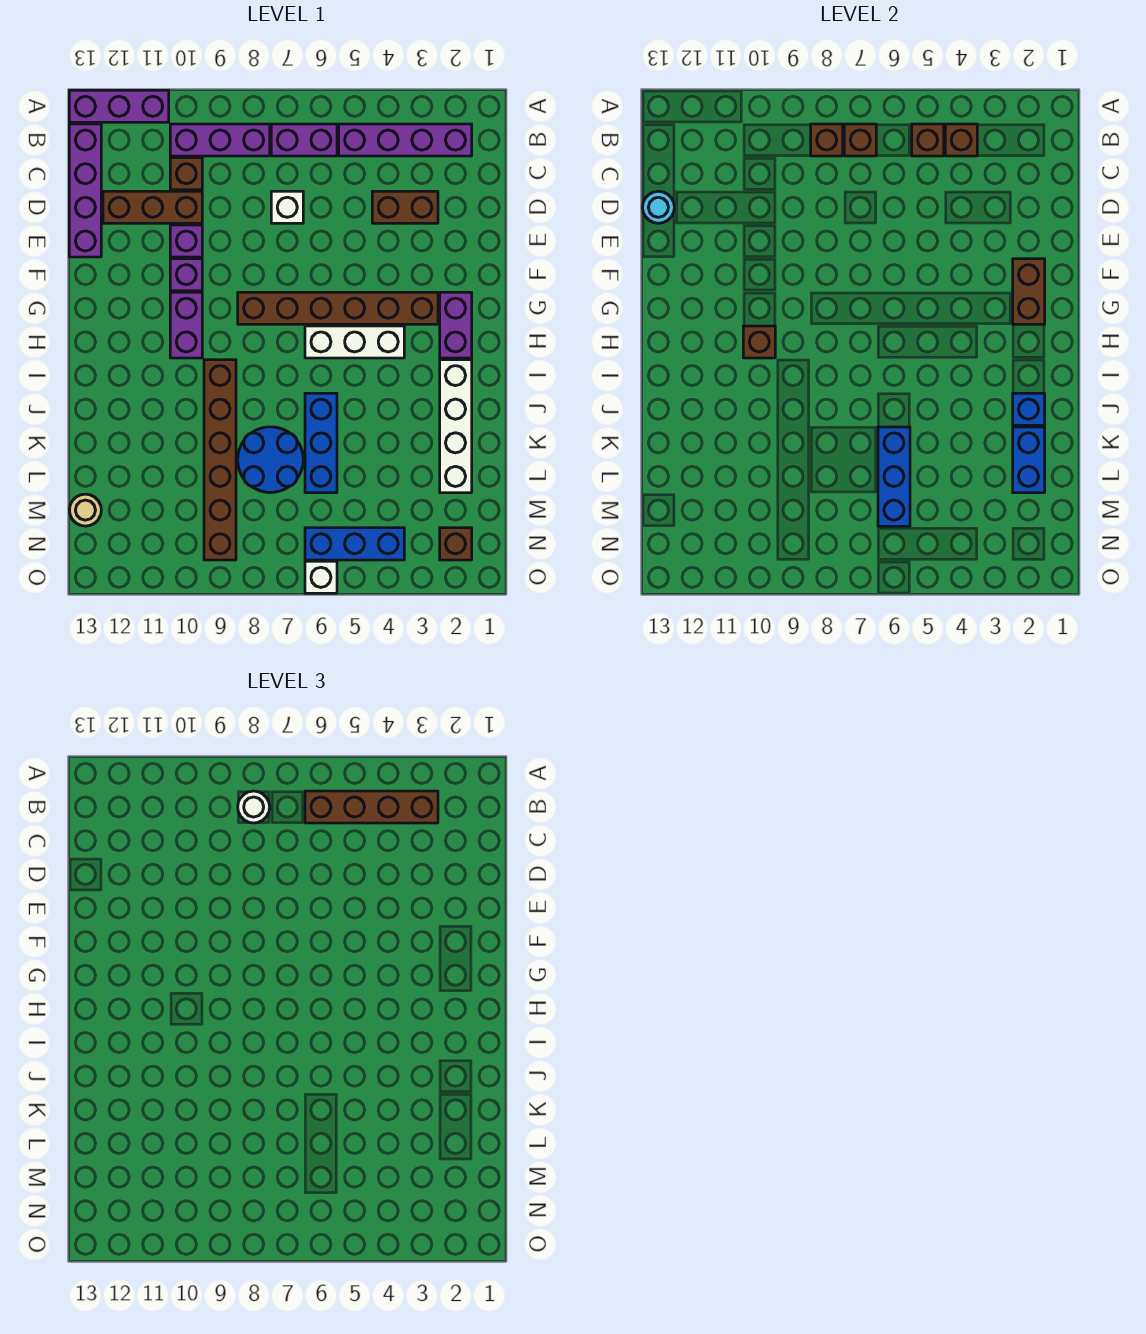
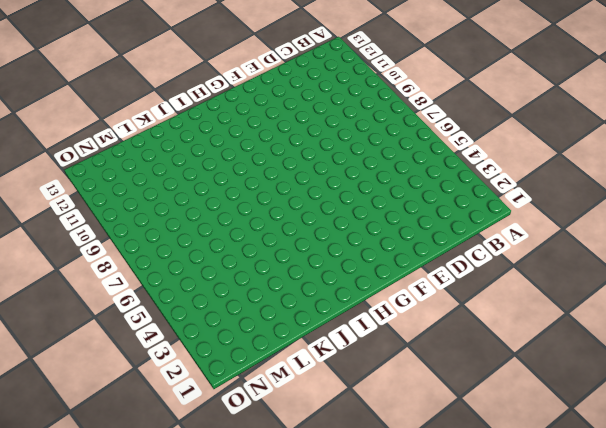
none -> purple brick A11:A13 level 1
none -> purple brick B2:B5 level 1
none -> purple brick B6:B7 level 1
none -> purple brick B8:B10 level 1

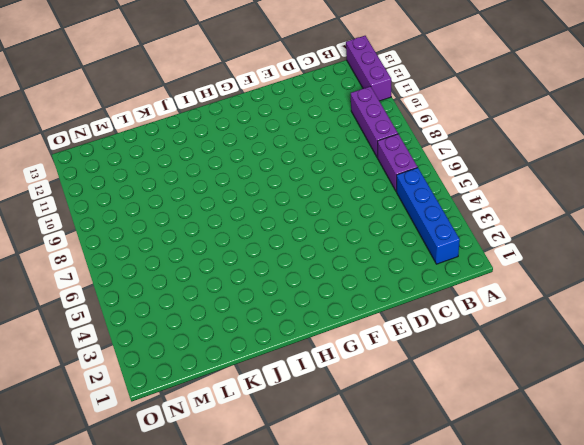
blue brick B2:B5 level 1 -> purple brick B2:B5 level 1
none -> purple brick B13:E13 level 1
none -> brown brick C10 level 1
none -> brown brick D3:D4 level 1
none -> white brick D7 level 1

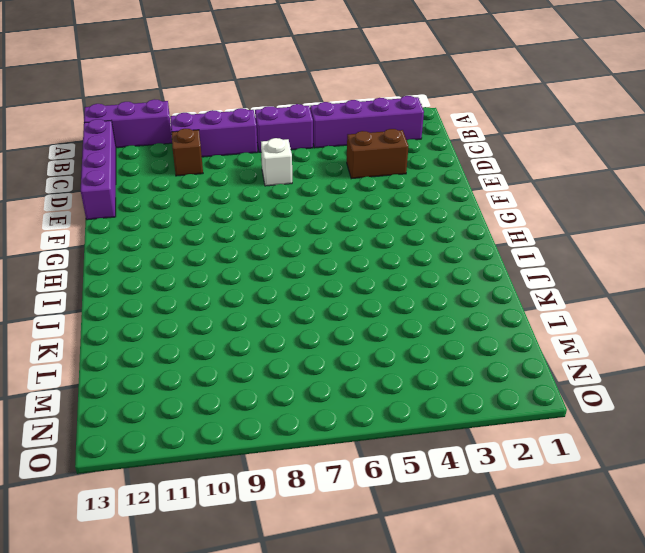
none -> brown brick D10:D12 level 1
none -> purple brick E10 level 1
none -> purple brick F10 level 1
none -> purple brick G2:H2 level 1

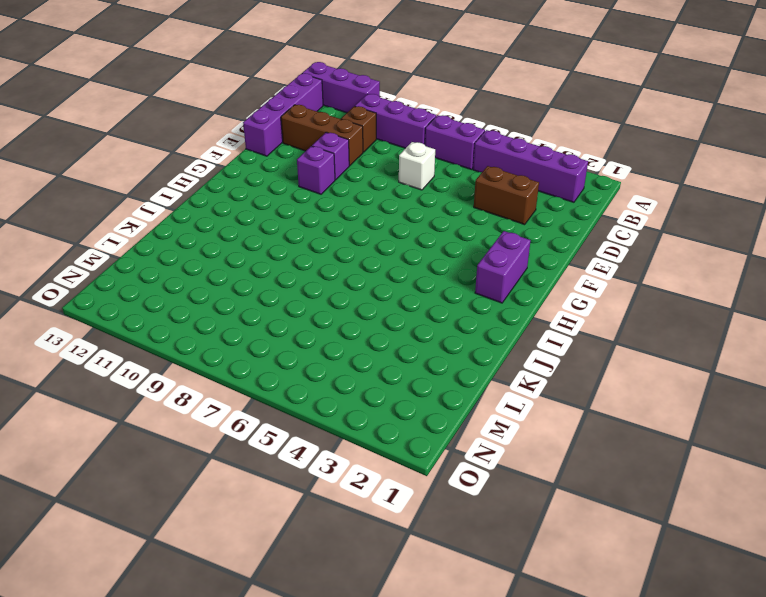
none -> brown brick G3:G8 level 1
none -> purple brick G10:H10 level 1
none -> white brick H4:H6 level 1
none -> white brick I2:L2 level 1

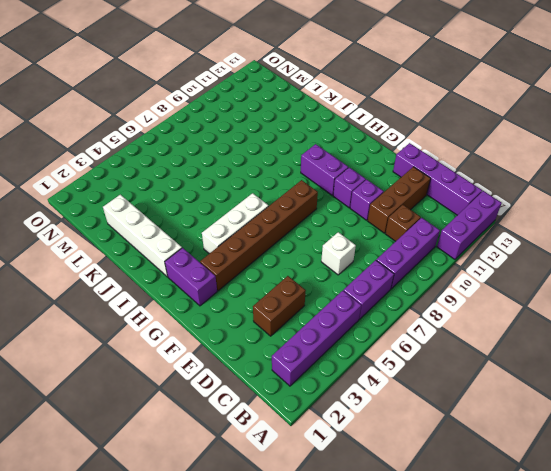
none -> brown brick I9:N9 level 1
none -> blue brick J6:L6 level 1
none -> blue round brick K7:L8 level 1
none -> tan round brick M13 level 1

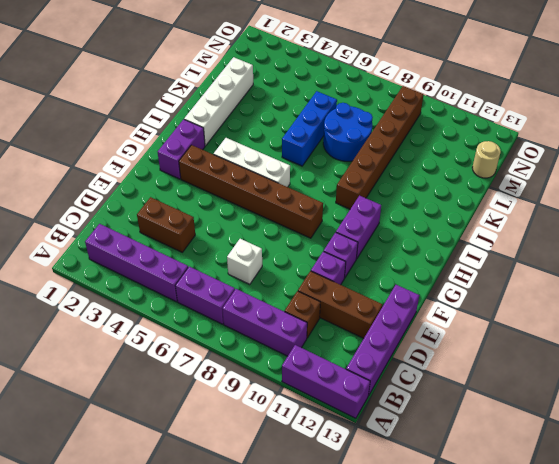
none -> brown brick N2 level 1
none -> blue brick N4:N6 level 1
none -> white brick O6 level 1
none -> brown brick B4 level 2

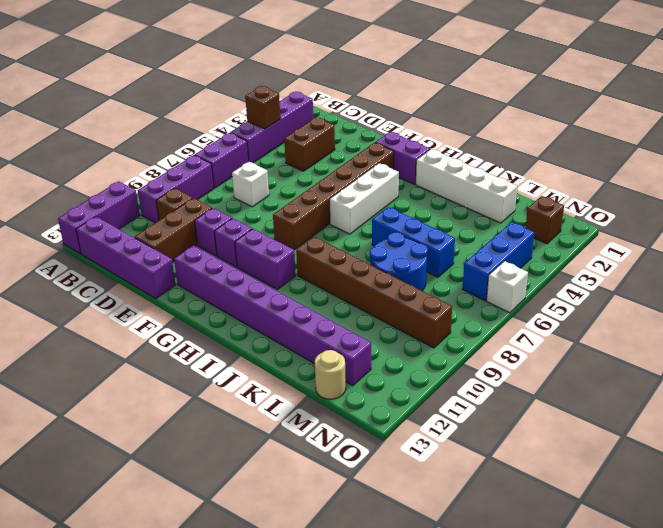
purple brick F12:M12 level 1 -> none
none -> brown brick B5 level 2
none -> brown brick B7 level 2
none -> brown brick B8 level 2
none -> cyan round brick D13 level 2

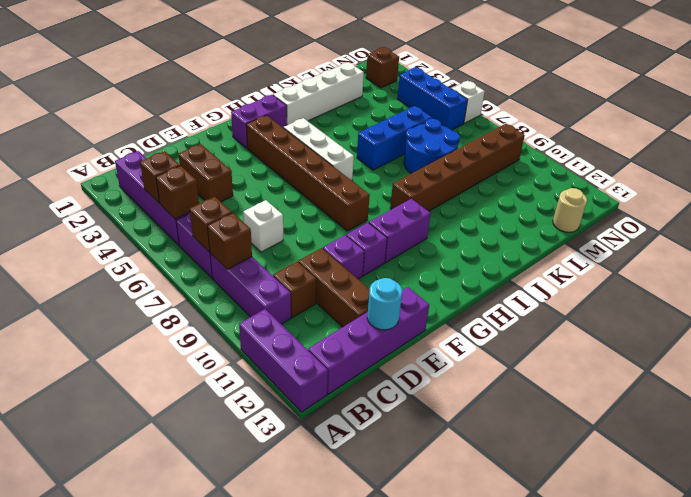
none -> brown brick F2:G2 level 2
none -> brown brick H10 level 2
none -> blue brick J2 level 2
none -> blue brick K2:L2 level 2

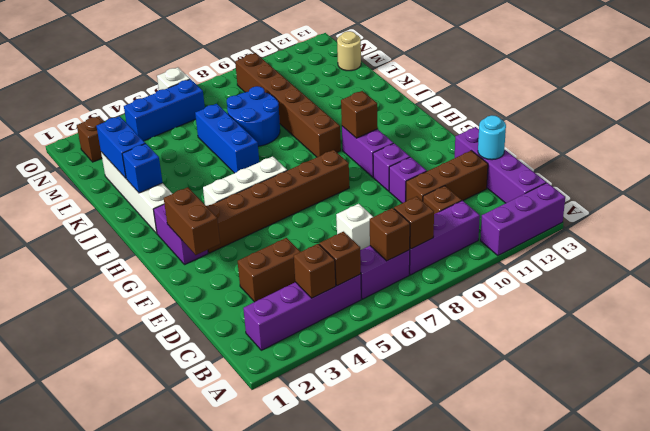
none -> blue brick K6:M6 level 2
none -> brown brick B3:B6 level 3
none -> white round brick B8 level 3

